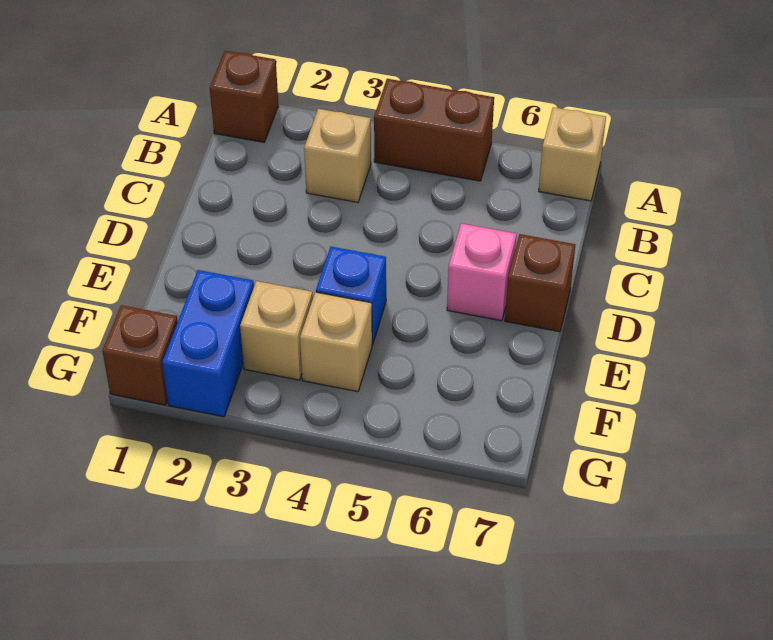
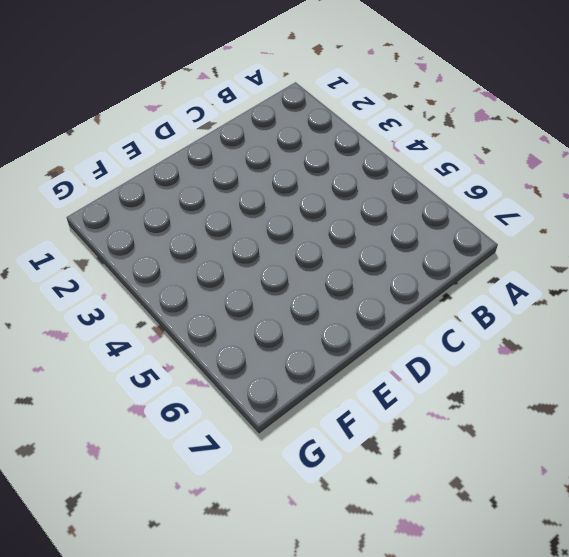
none -> brown brick A1 level 1
none -> brown brick A4:A5 level 1

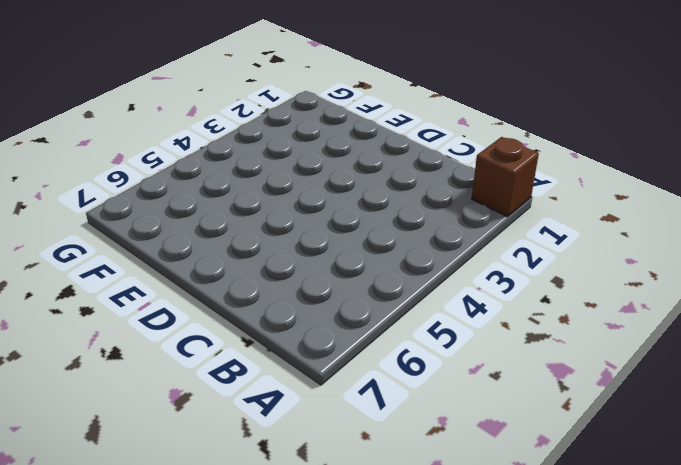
none -> brown brick A4:A5 level 1
none -> tan brick A7 level 1

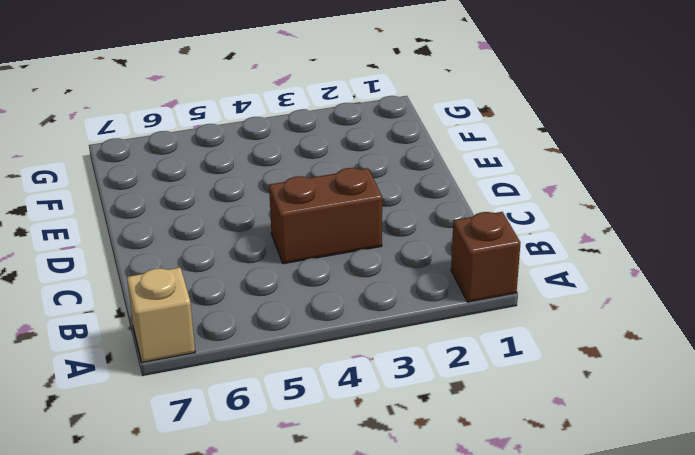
brown brick C3:C4 level 1 -> brown brick A4:A5 level 1
none -> tan brick B3 level 1
none -> pink brick D6 level 1

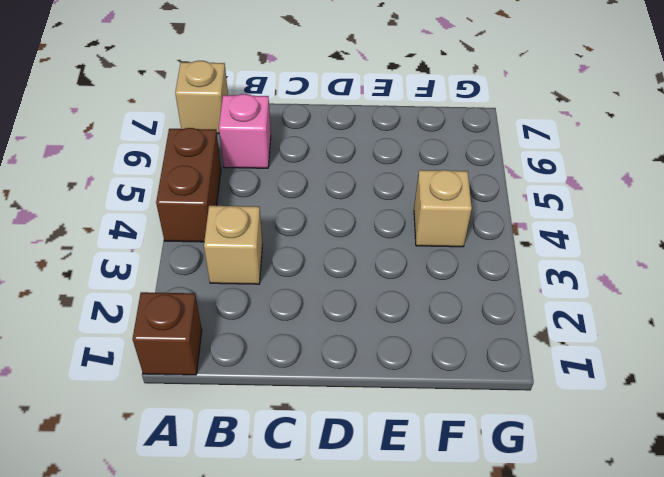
pink brick B6 level 1 -> pink brick D6 level 1
none -> brown brick D7 level 1
none -> blue brick E4 level 1

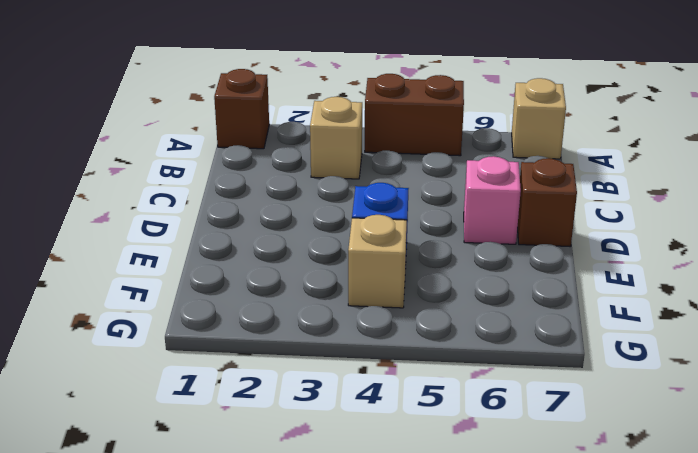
none -> blue brick F2:G2 level 1
none -> tan brick F3 level 1

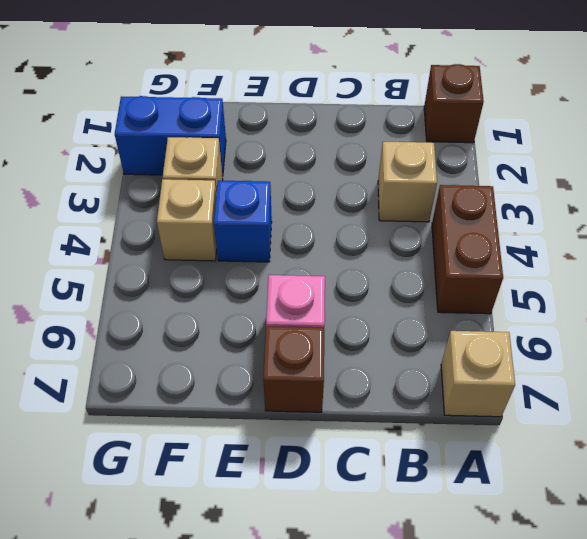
none -> brown brick G1 level 1

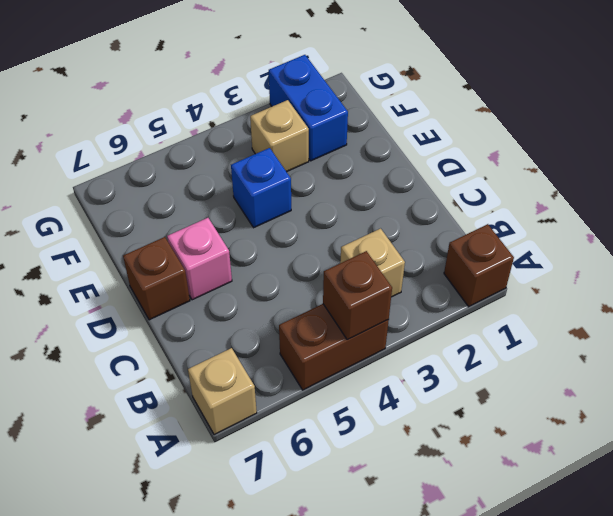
brown brick A4 level 2 -> brown brick G1 level 1
none -> tan brick F4 level 1

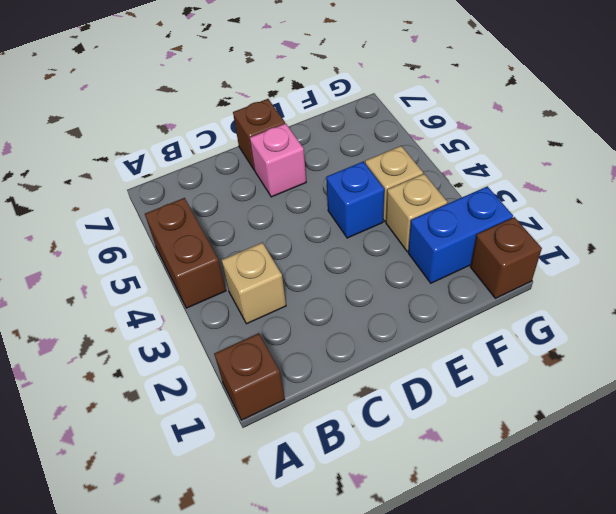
none -> tan brick A7 level 1

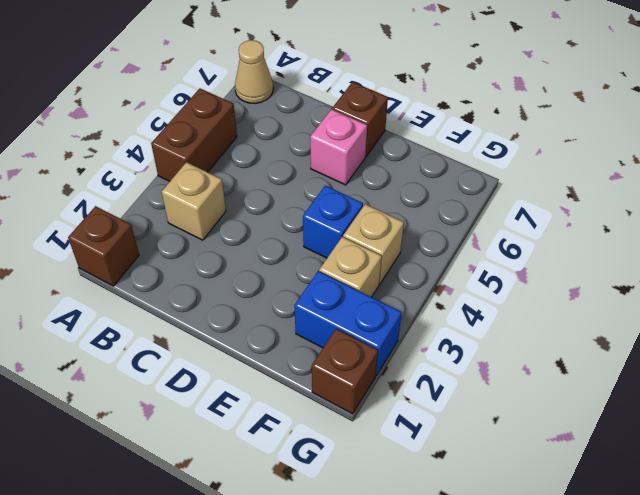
tan cone A7 level 1 -> tan brick A7 level 1

